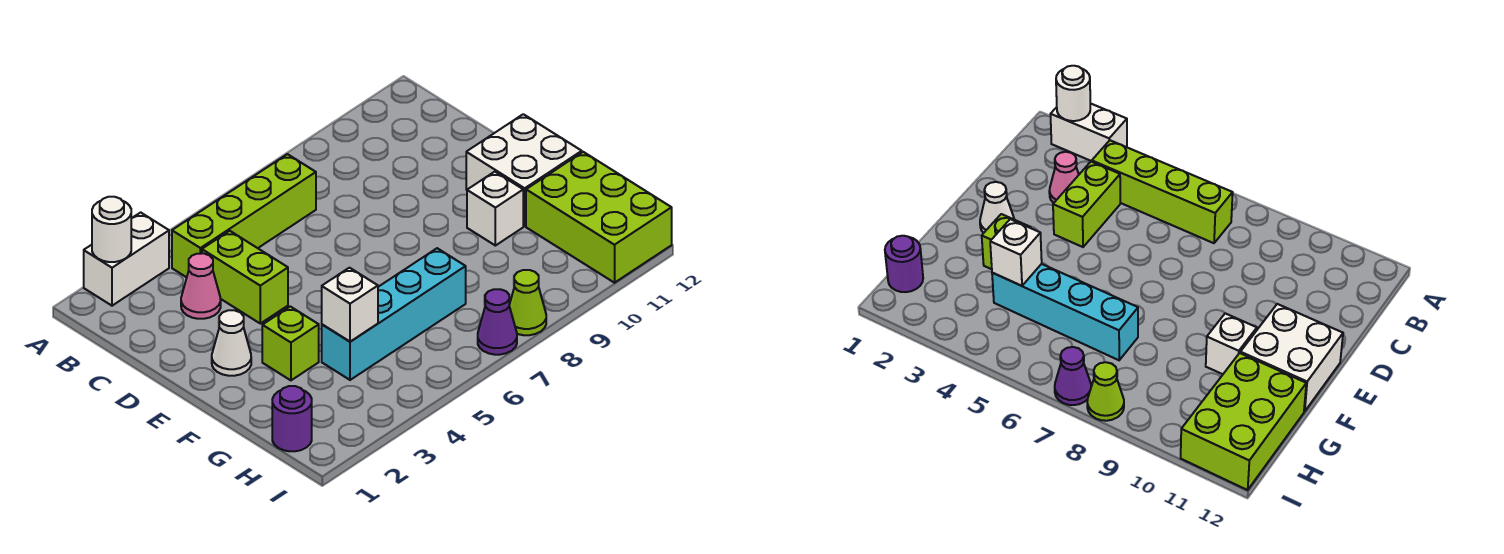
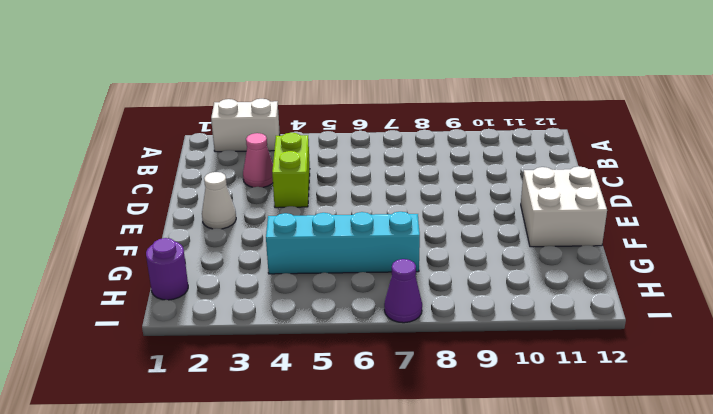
none -> lime brick B4:B7 level 1
none -> lime brick F3 level 1
none -> white brick F10 level 1

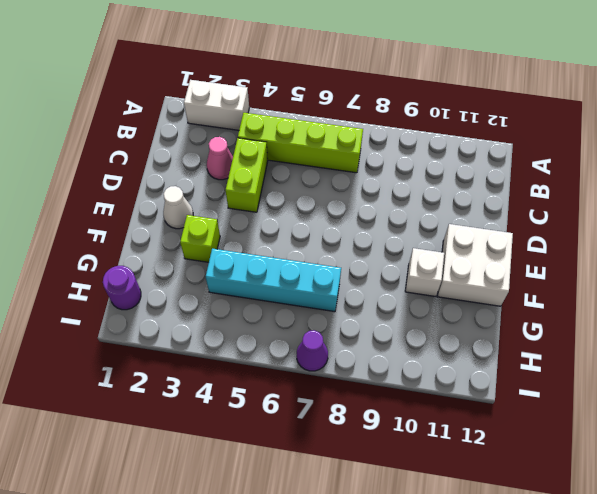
none -> lime brick G11:I12 level 1
none -> lime cone I8 level 1
none -> white round brick A2 level 2

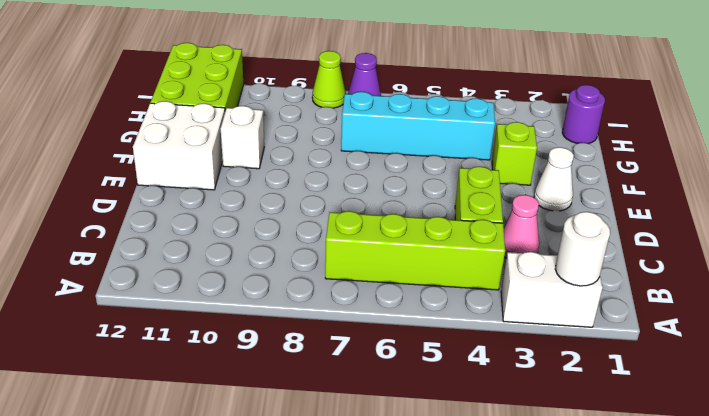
none -> white brick G4 level 2

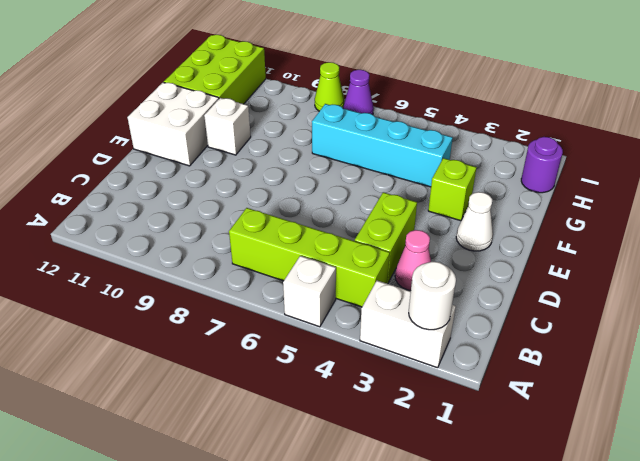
white brick A5 level 1 -> white brick G4 level 2

